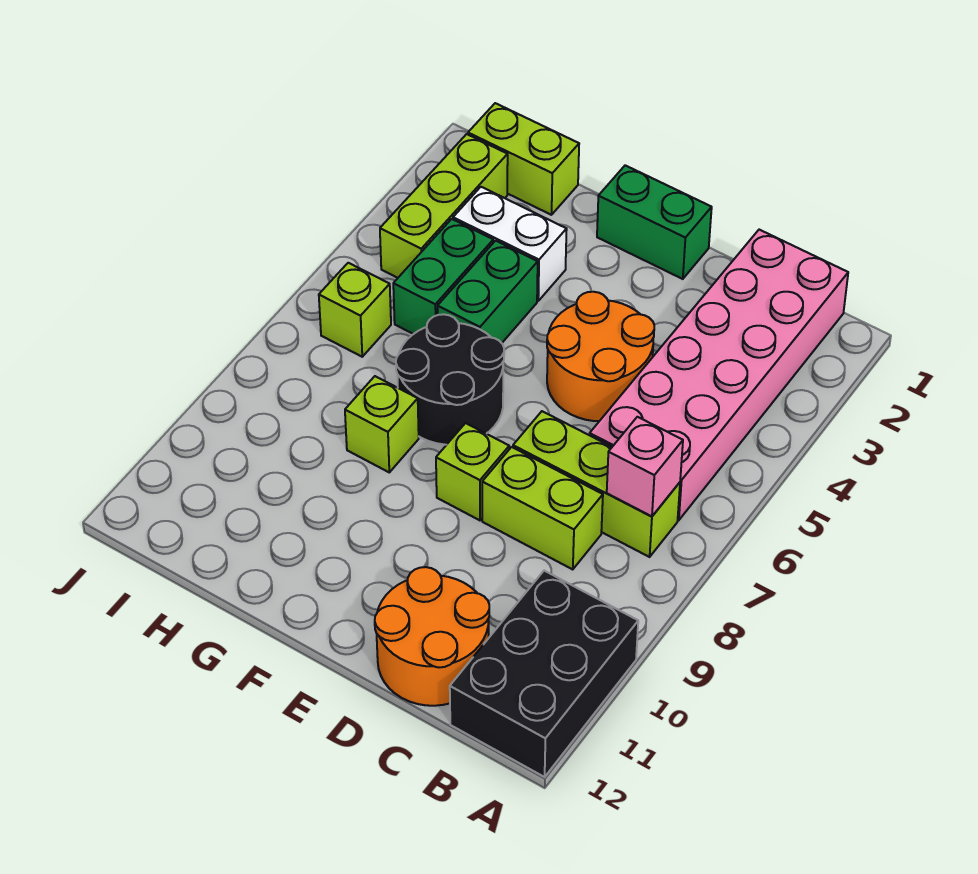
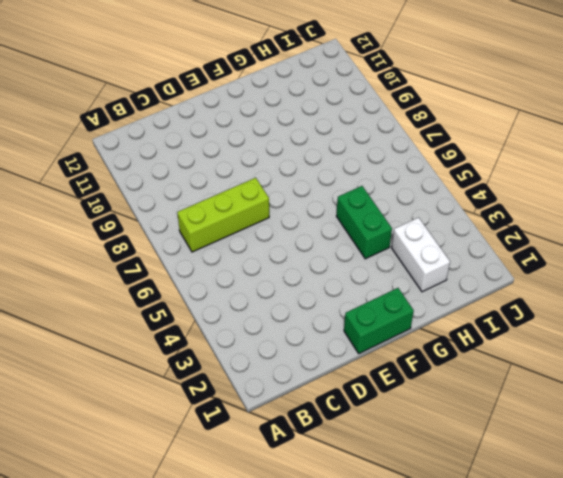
white brick H2:H3 level 1 -> white brick G3:H3 level 1
none -> black brick A10:B12 level 1
none -> pink brick B1:C6 level 1
none -> lime brick C8:D8 level 1

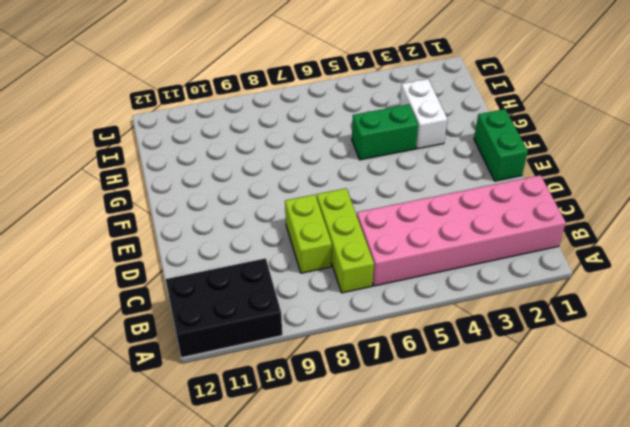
none -> orange round brick C11:D12 level 1
none -> orange round brick D4:E5 level 1
none -> lime brick E8 level 1

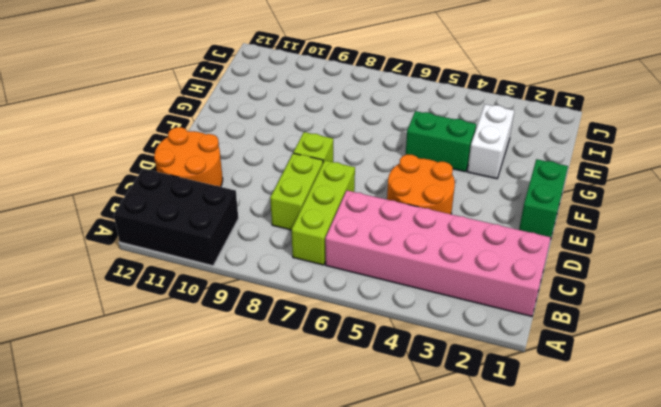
none -> black round brick F6:G7 level 1
none -> lime brick G8 level 1
none -> lime brick H1:I1 level 1

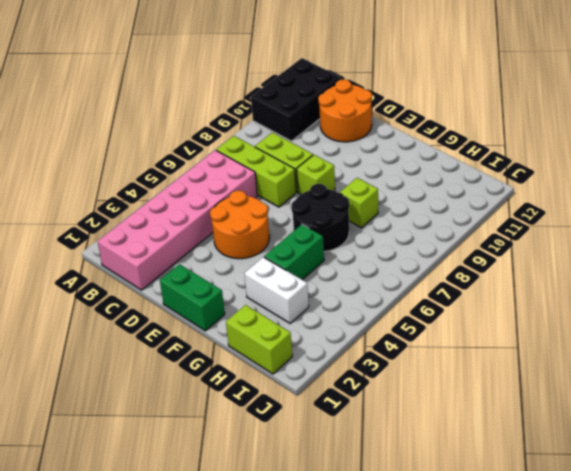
none -> green brick H4:H5 level 1
none -> lime brick I2:I4 level 1
none -> lime brick I6 level 1

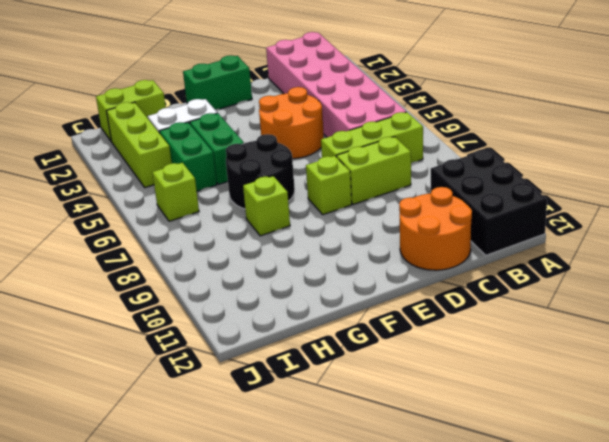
none -> pink brick B7 level 2

